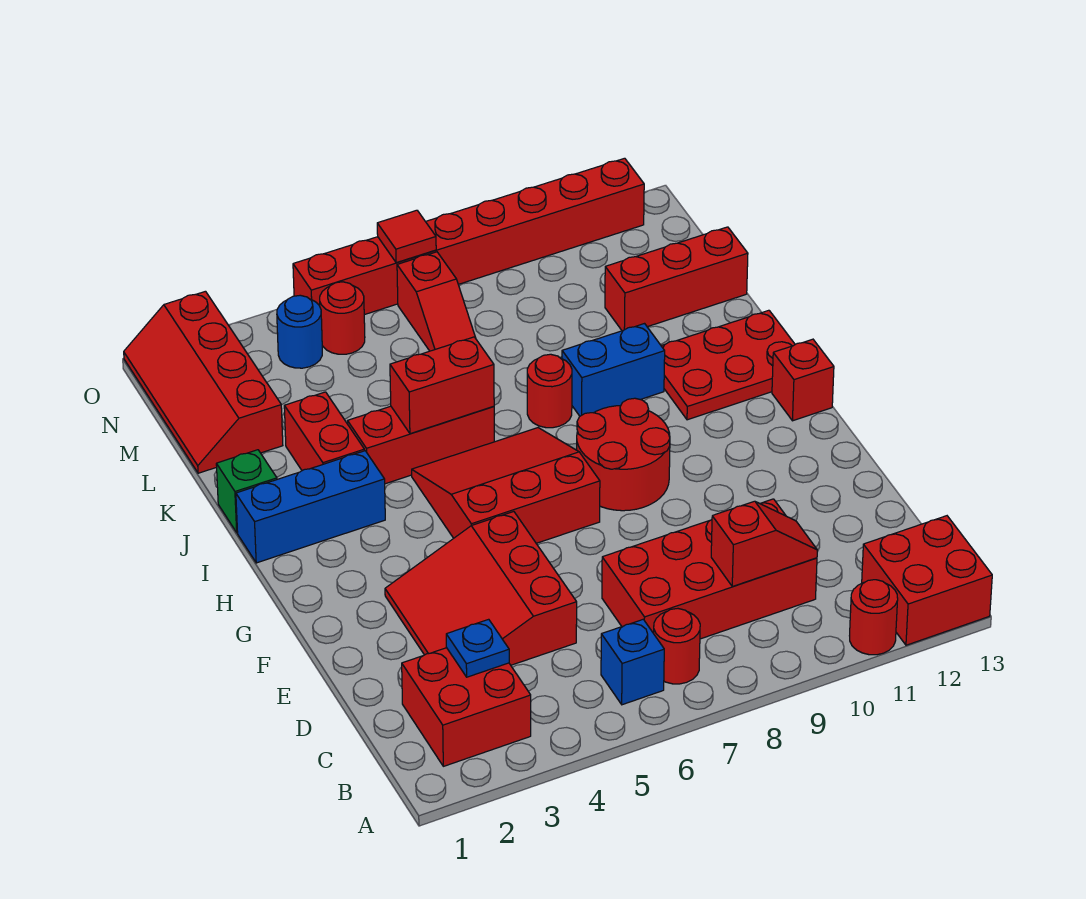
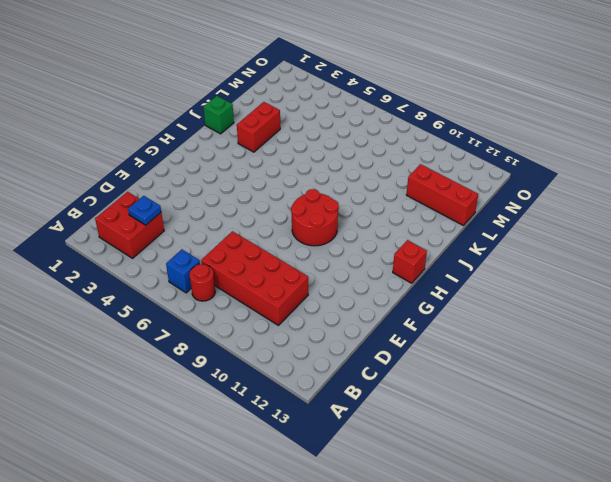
none -> red round brick A11 level 1
none -> red brick A12:B13 level 1
none -> red slope D3:F5 level 1 top 5

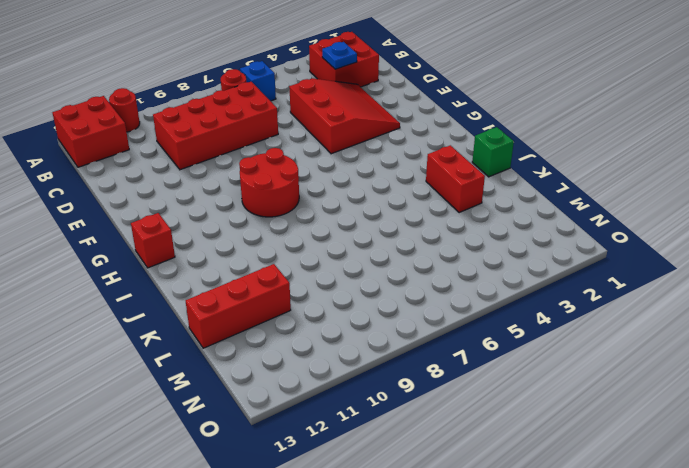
none -> red slope G5:I7 level 1 top G
none -> blue brick I1:I3 level 1
none -> red plate I11:J13 level 1

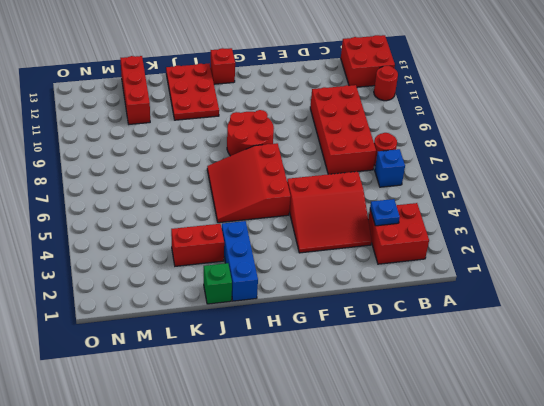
none -> red brick J4:J6 level 1
none -> red round brick J8 level 1
none -> blue brick J9:J10 level 1

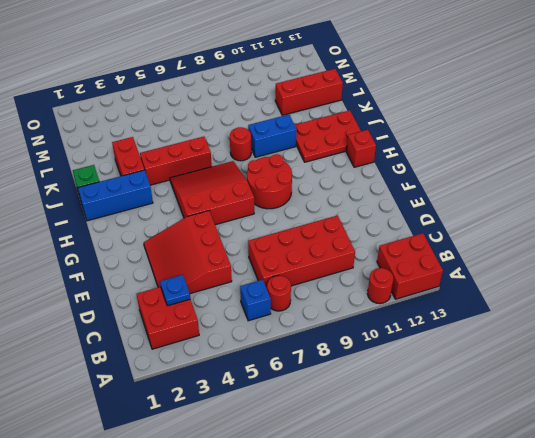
none -> red slope L1:O2 level 1 top 2
none -> red slope M7:N7 level 1 top N
none -> blue round brick N4 level 1

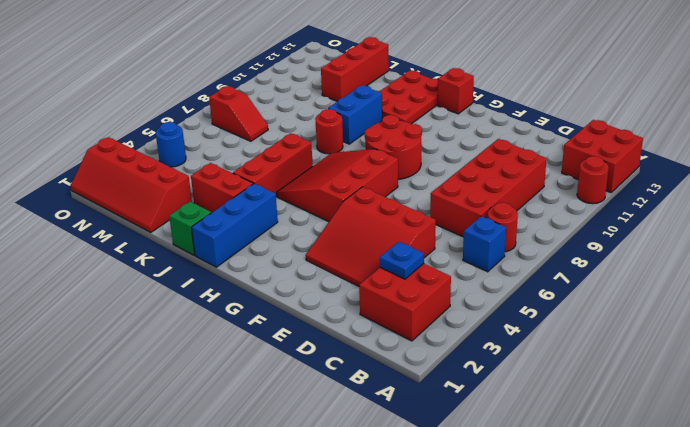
none -> red round brick N5 level 1
none -> red brick O5:O12 level 1
none -> red slope C9:C10 level 2 top 9

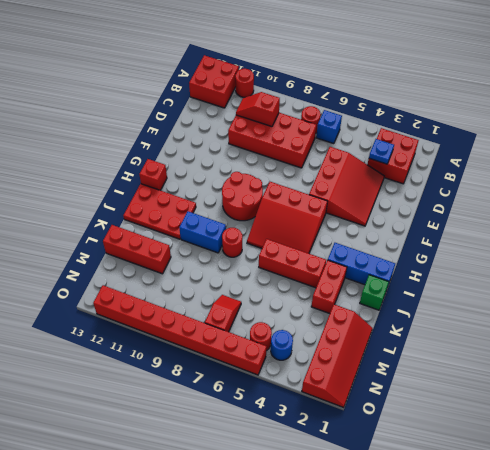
none -> red brick J5:J6 level 2
none -> red tile O7 level 2

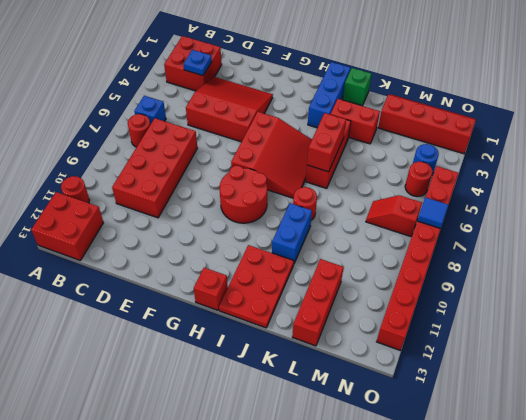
blue tile O7 level 2 -> red tile O7 level 2
none -> red slope C9:C10 level 2 top 9

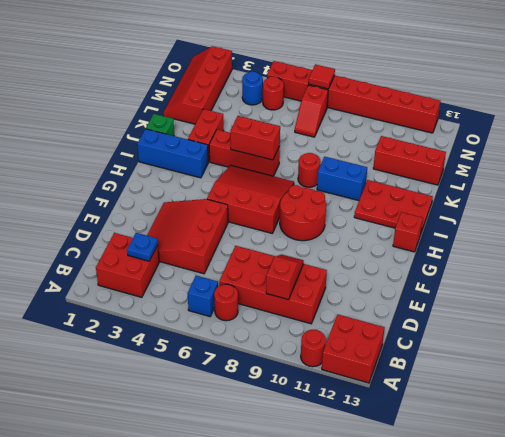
red slope C9:D9 level 2 top C -> red slope C9:C10 level 2 top 9

